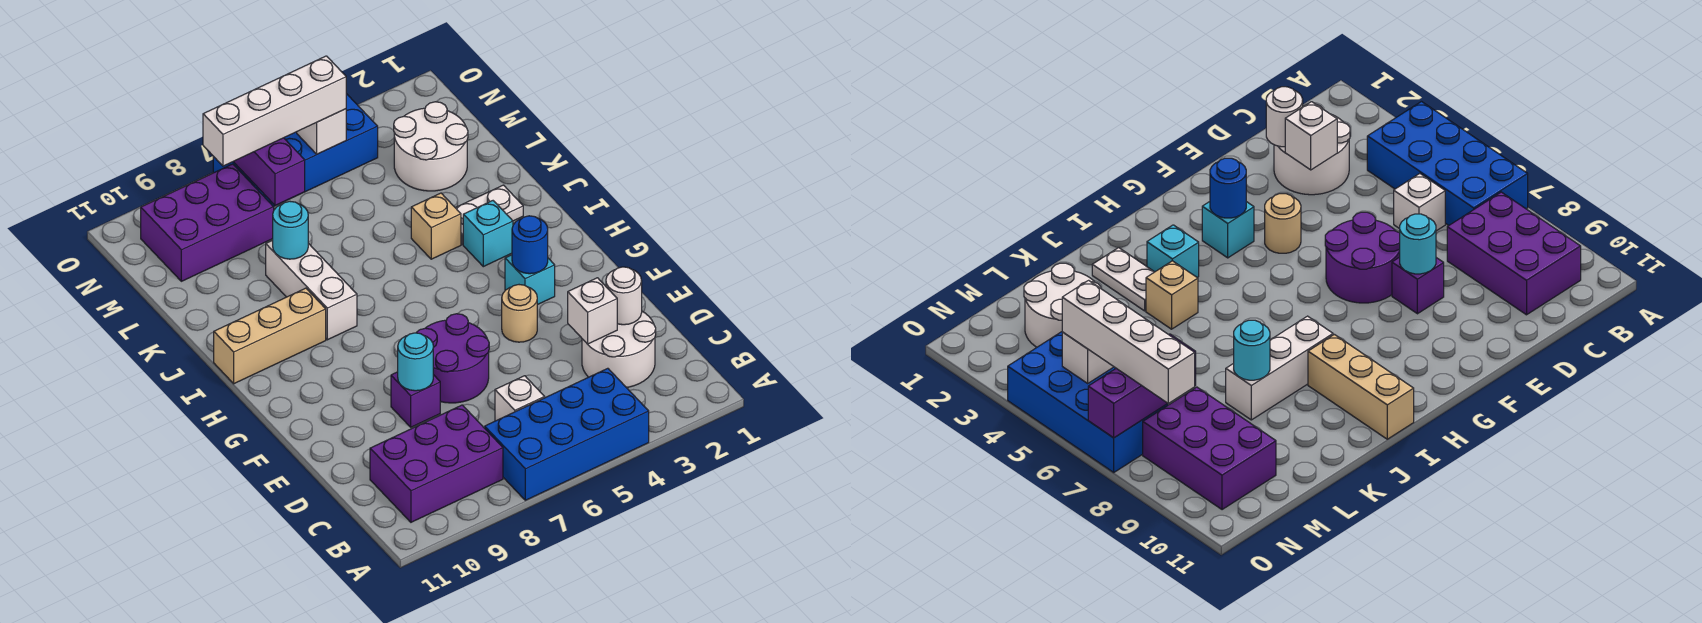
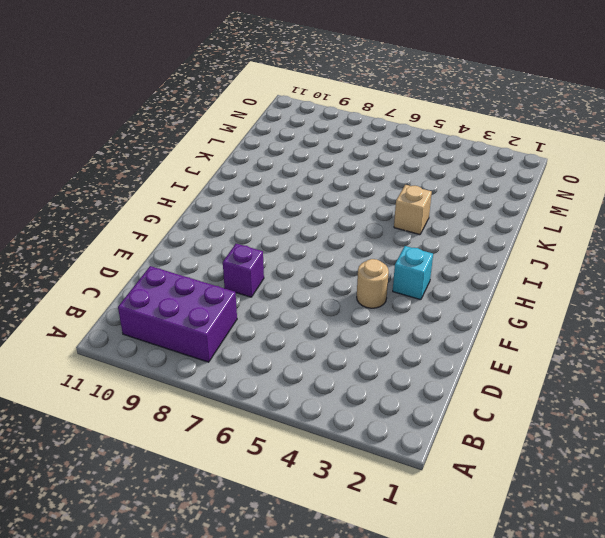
none -> blue brick A4:B7 level 1
none -> white round brick C2:D3 level 1
none -> white brick C6 level 1

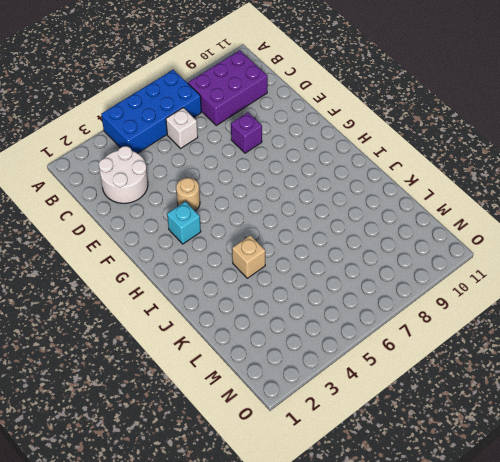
none -> purple round brick E6:F7 level 1
none -> cyan brick I3 level 1
none -> white brick I8:K8 level 1

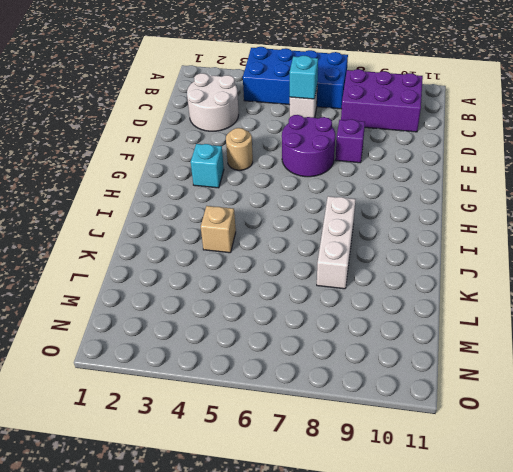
cyan brick C6 level 2 -> cyan brick I3 level 1
none -> tan brick I9:I11 level 1
none -> white plate J2:J3 level 1
none -> white round brick L2:M3 level 1

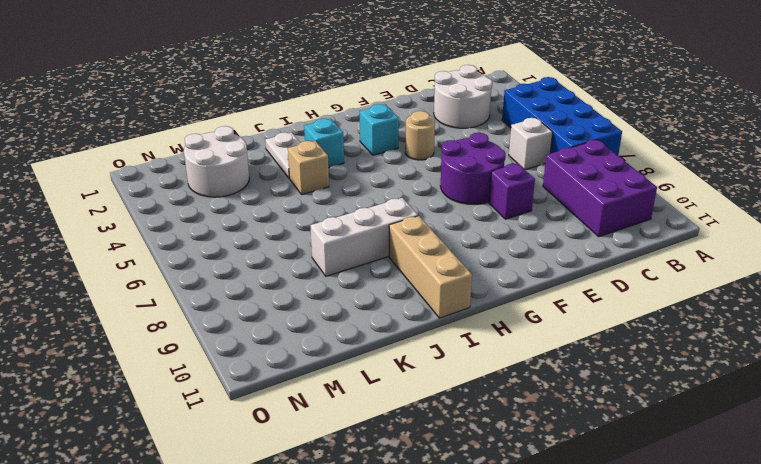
none -> purple brick M8:N10 level 1
none -> blue brick N4:O7 level 1
none -> white round brick D2 level 2

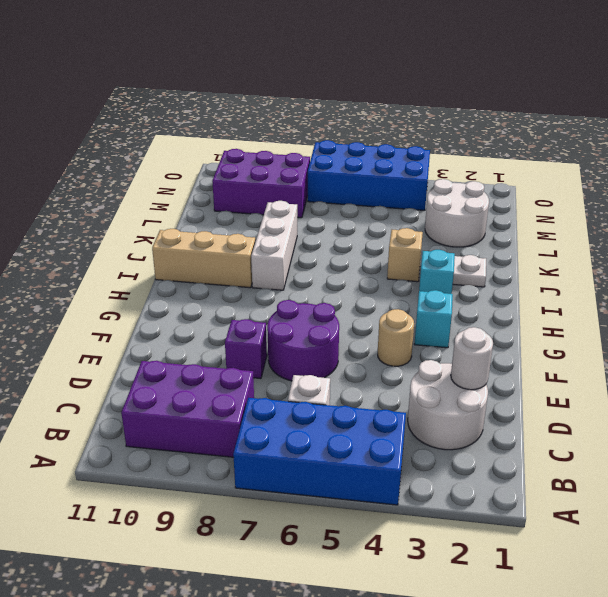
none -> white brick D3 level 2
none -> cyan round brick E8 level 2
none -> blue round brick G3 level 2

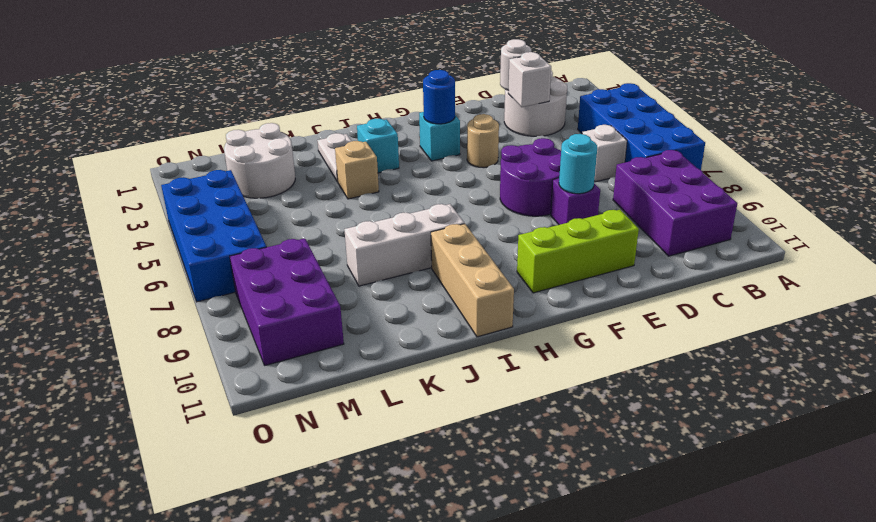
lime brick E10:G10 level 1 -> none
none -> cyan round brick K8 level 2
none -> purple brick M7:O7 level 2
none -> white brick N5 level 2

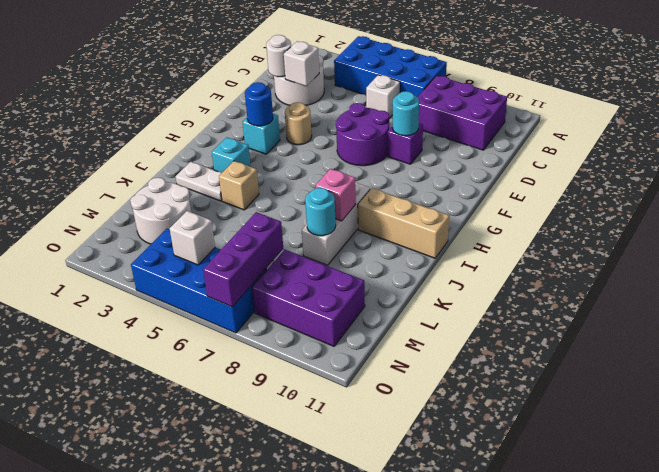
pink brick J8 level 2 -> none
none -> white brick N5:N8 level 3

